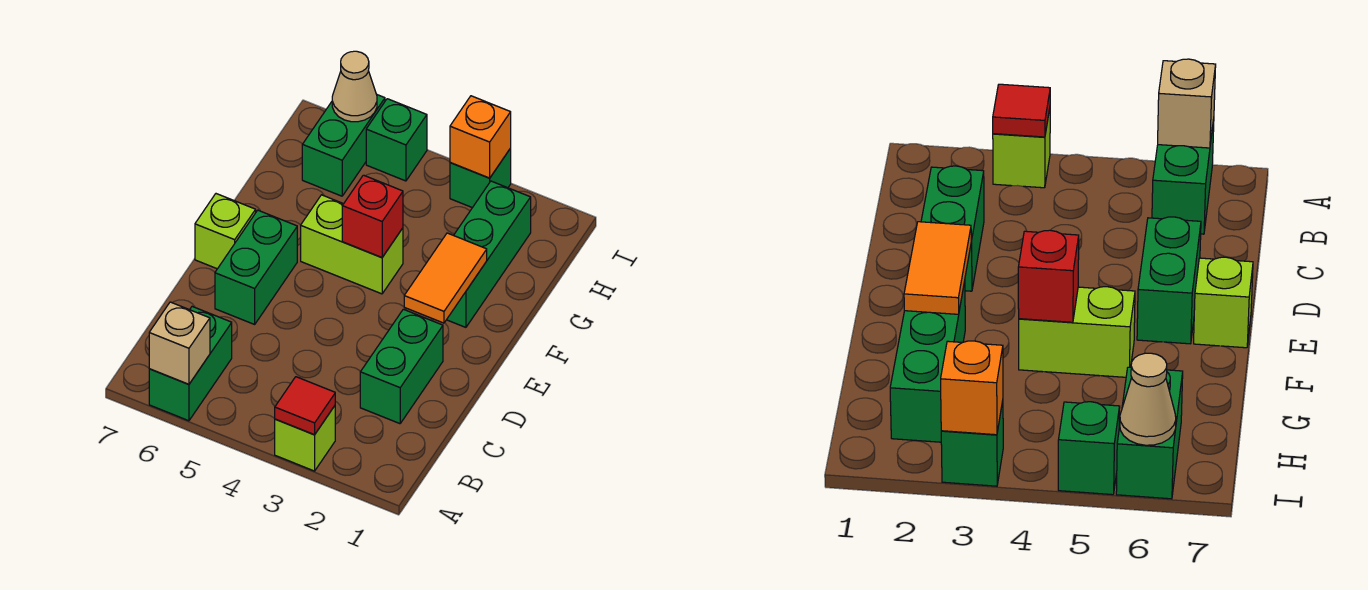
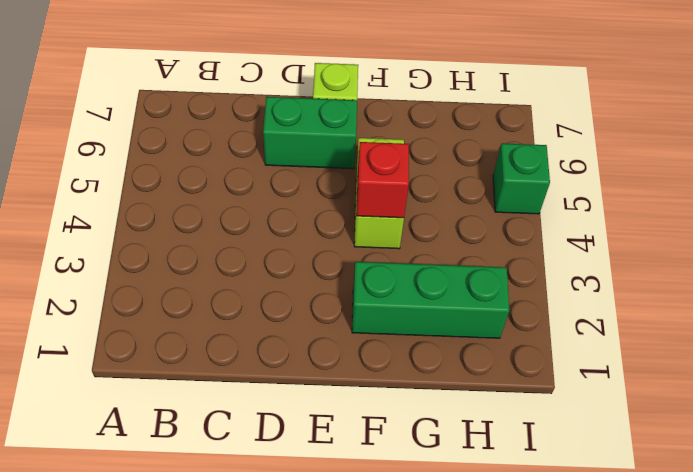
none -> lime brick A3 level 1
none -> green brick A6:B6 level 1
none -> green brick C2:D2 level 1

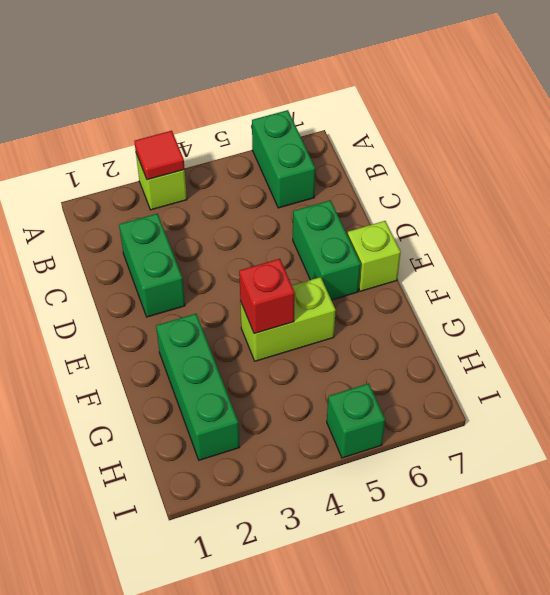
none -> green brick H6:I6 level 1
none -> green brick I3 level 1
none -> tan brick A6 level 2

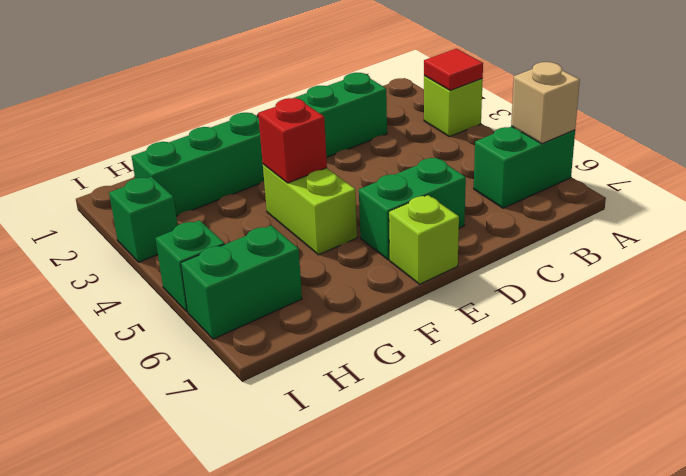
none -> orange tile E2:F2 level 2
none -> orange brick I3 level 2
none -> tan cone I6 level 2

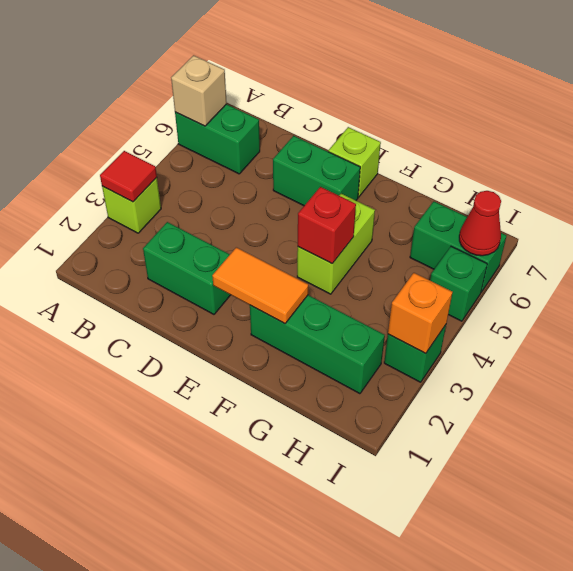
red cone I6 level 2 -> tan cone I6 level 2

